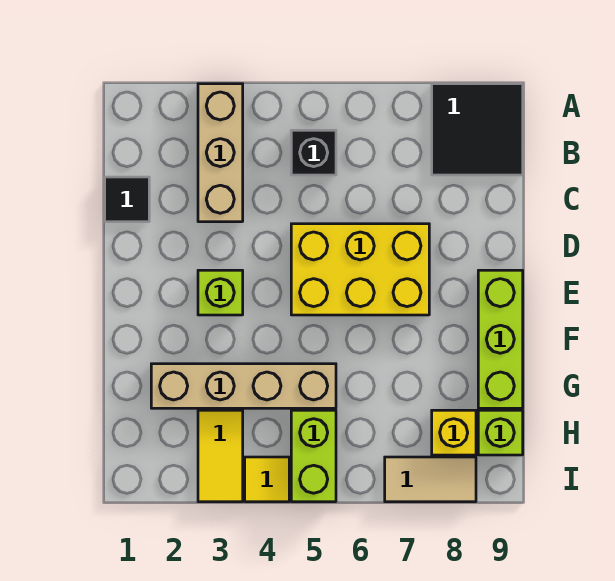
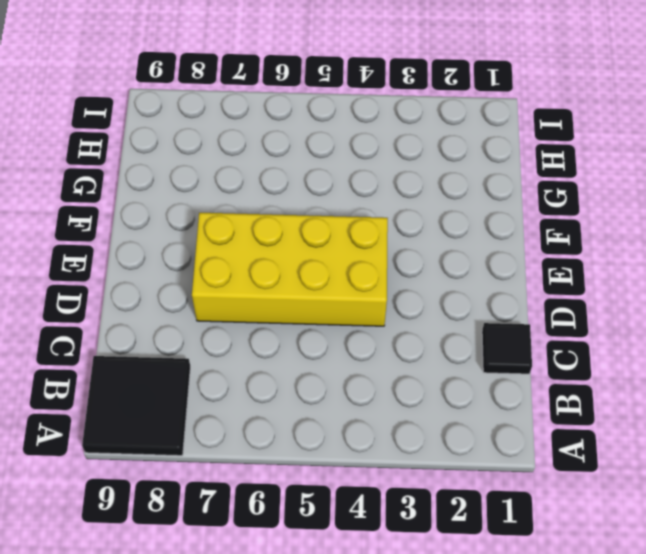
yellow brick D4:E7 level 1 -> yellow brick D5:E7 level 1
none -> tan brick A3:C3 level 1
none -> black brick B5 level 1
none -> lime brick E3 level 1

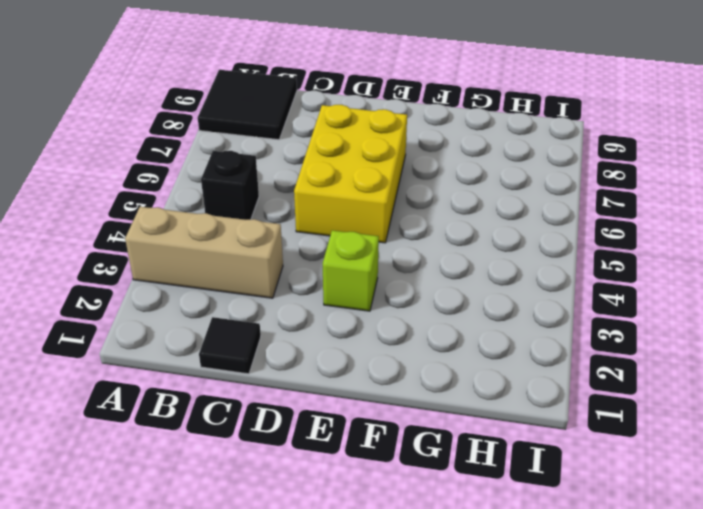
none -> lime brick E9:G9 level 1
none -> tan brick G2:G5 level 1
none -> yellow tile H3:I3 level 1

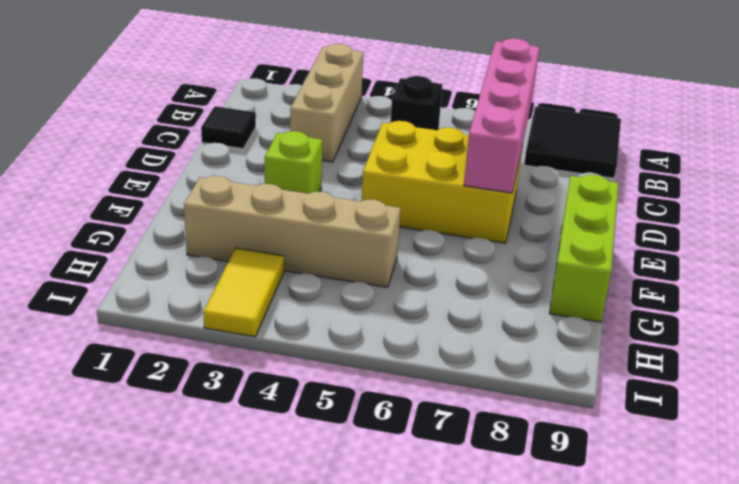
pink brick B7:E7 level 2 -> none
none -> lime brick H5:I5 level 1
none -> yellow brick H8 level 1
none -> lime brick H9 level 1

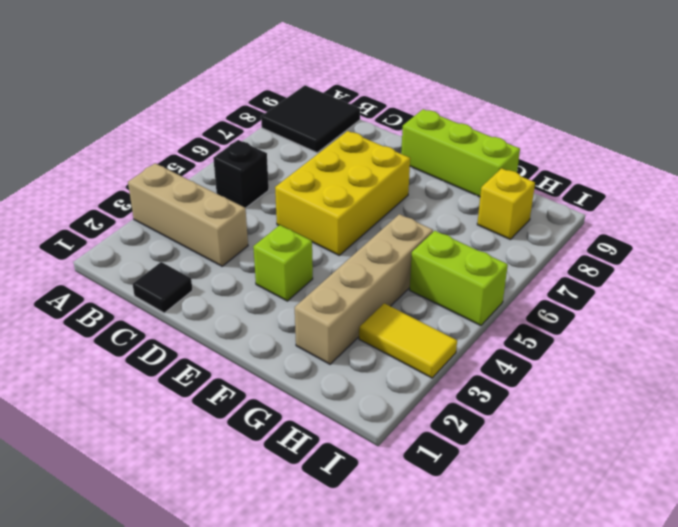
none -> lime brick H9 level 1
none -> yellow tile I4 level 1
none -> tan tile I7:I8 level 1

